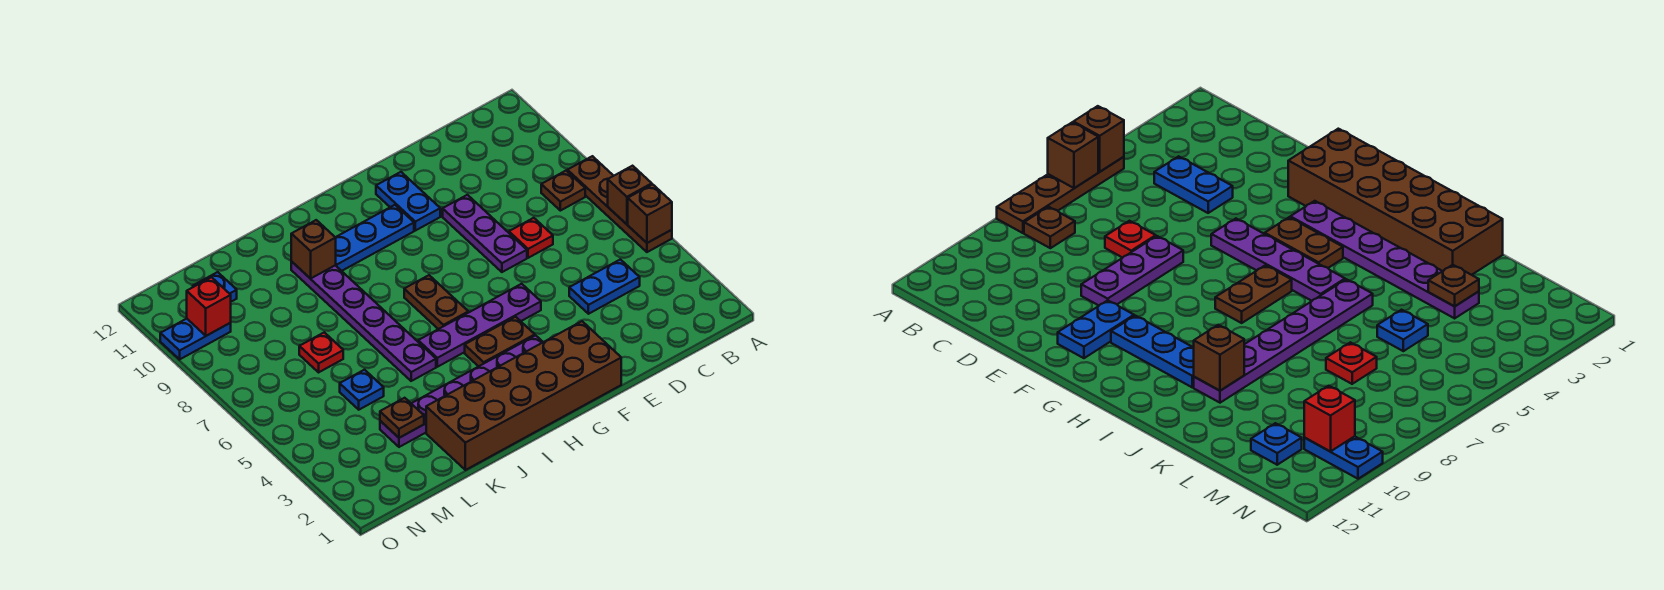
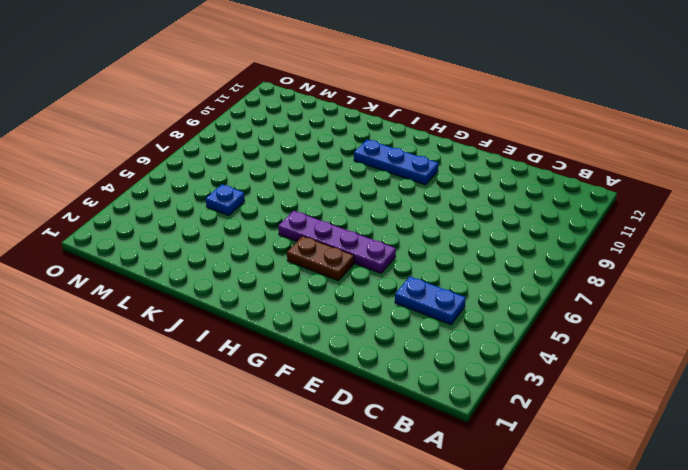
none -> brown plate A5:A8 level 1
none -> brown plate B8 level 1
none -> red plate D7 level 1

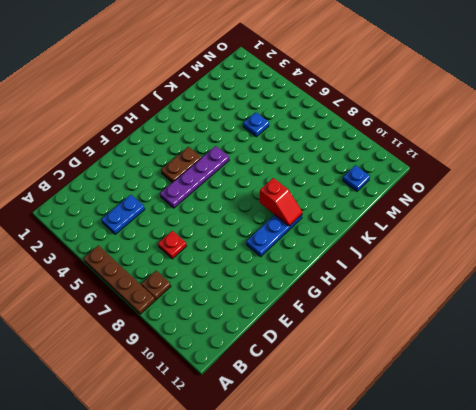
red slope I9:I10 level 2 top 9 -> none
none -> purple plate E7:E9 level 1
none -> brown brick F1:K2 level 1
none -> blue plate F10:F11 level 1

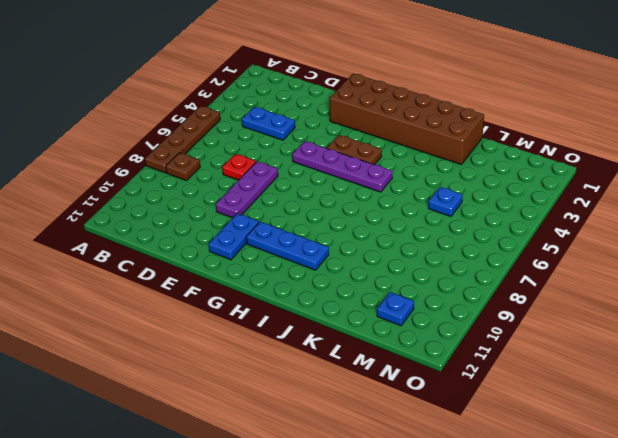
none -> purple plate G3:L3 level 1
none -> brown plate H6:H7 level 1
none -> purple plate J5:J10 level 1

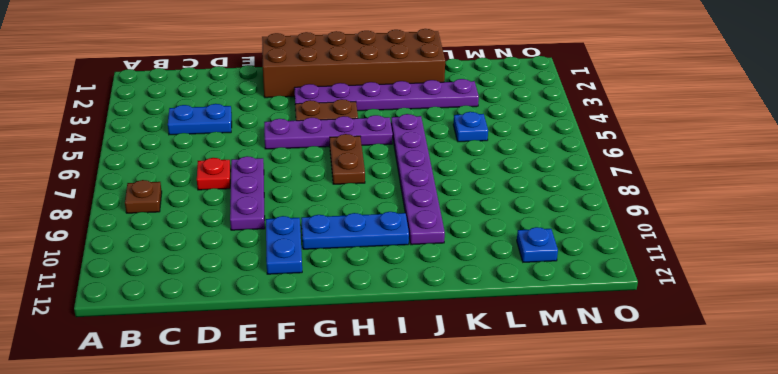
none -> brown plate A5:A8 level 1
none -> red plate L7 level 1
none -> blue plate N10:O10 level 1

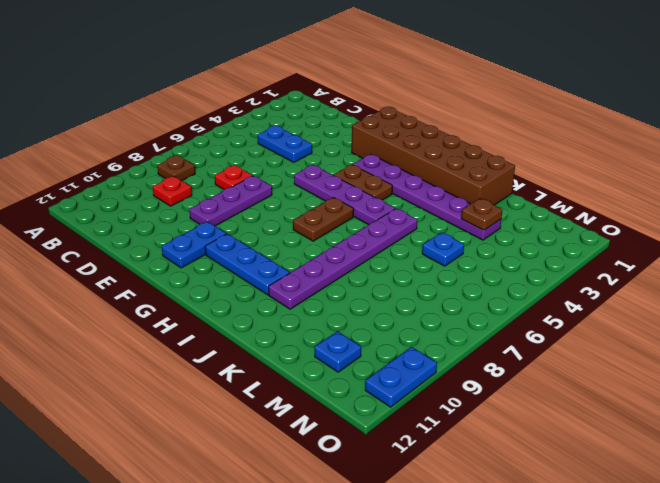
red plate C9 level 1 -> red plate L7 level 1
blue plate O10:O11 level 1 -> blue plate N10:O10 level 1
none -> brown plate A5:A8 level 1
none -> brown brick A5 level 2
none -> brown brick A6 level 2

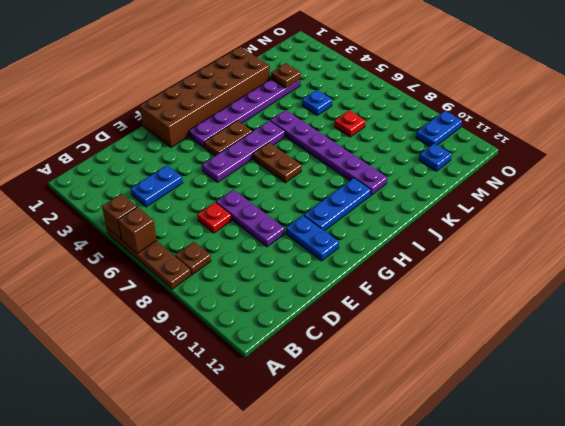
none -> brown brick J10 level 2
none -> red brick N10 level 2

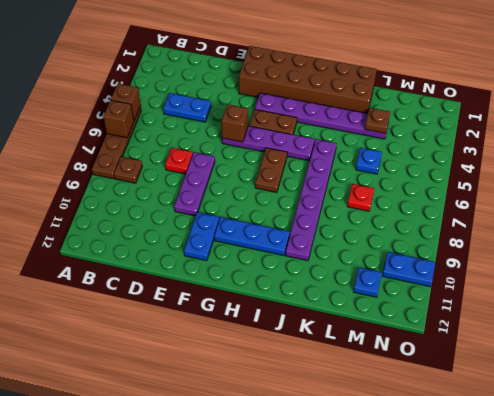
brown brick F5 level 2 -> brown brick J10 level 2
none -> red brick N10 level 2

